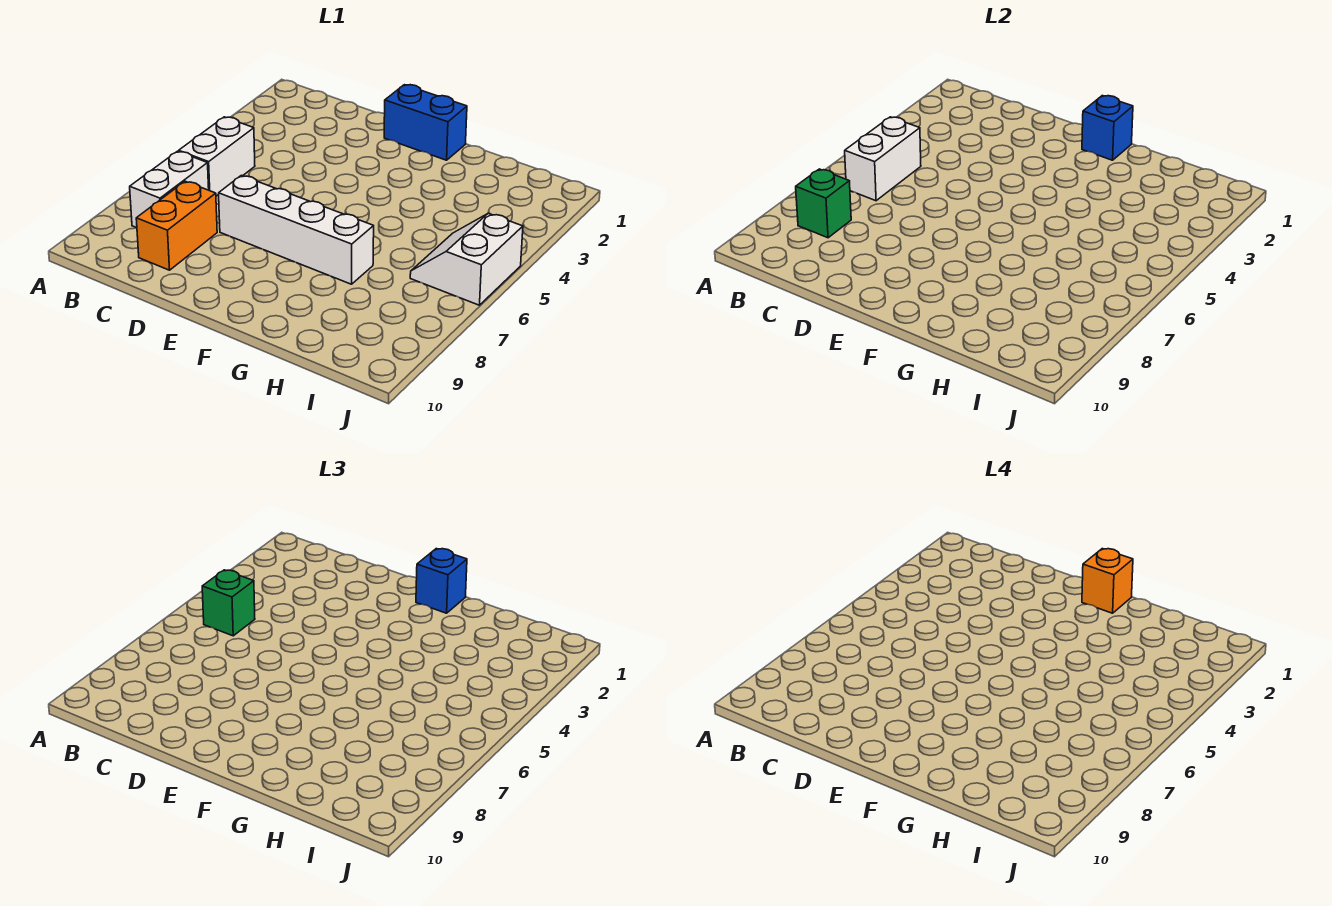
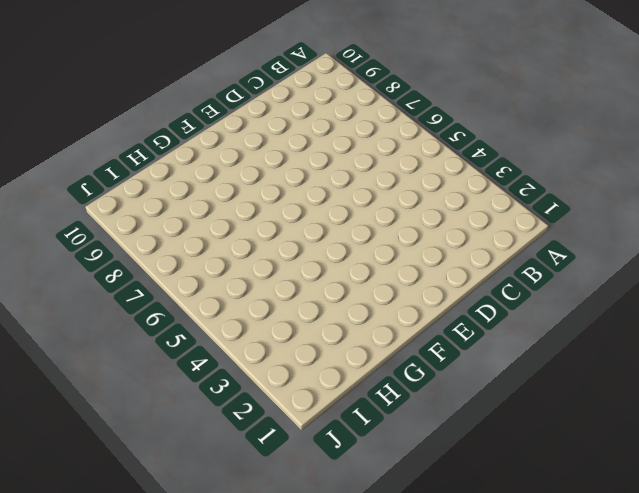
none -> white brick B5:B6 level 1
none -> white brick B7:B8 level 1
none -> orange brick C8:C9 level 1

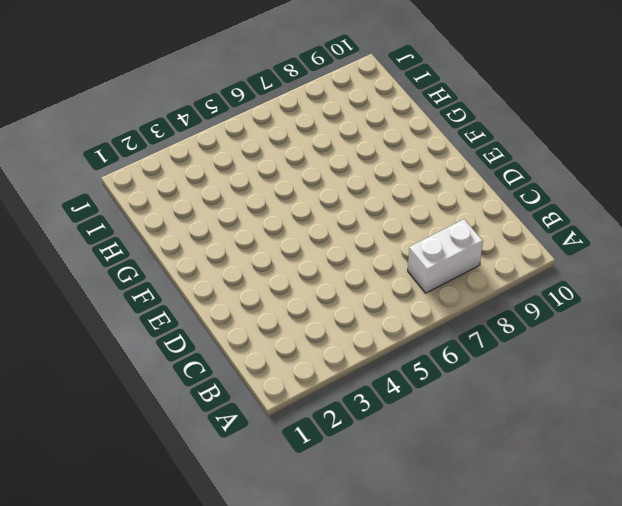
none -> white brick B5:B6 level 1
none -> orange brick C8:C9 level 1
none -> white brick D7:G7 level 1

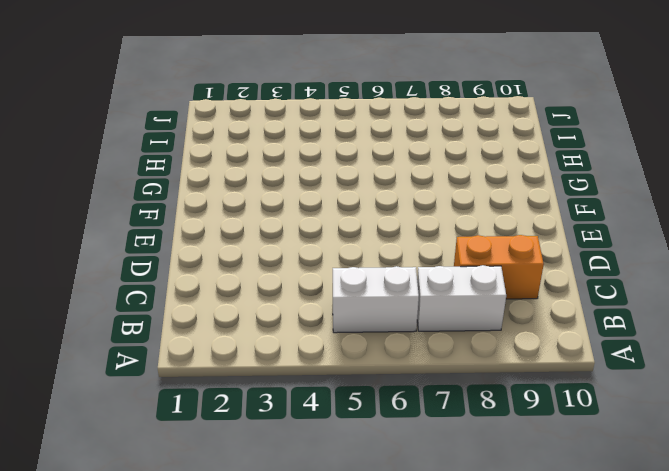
none -> white brick D7:G7 level 1
none -> blue brick E1:F1 level 1
none -> white slope I5:J6 level 1 top J

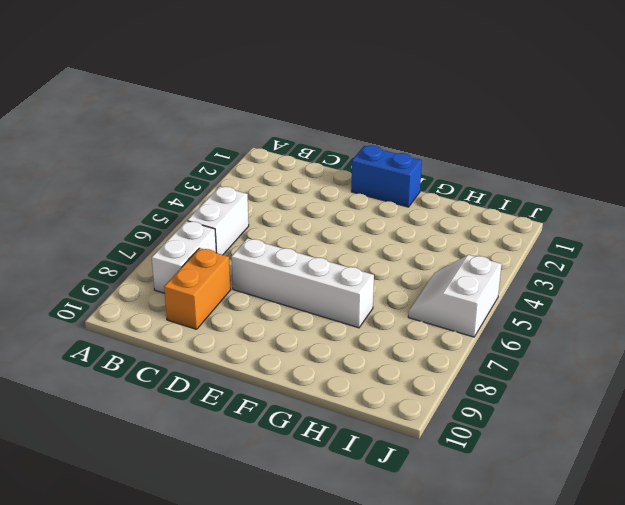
none -> white brick B5:B6 level 2
none -> green brick B8 level 2
none -> blue brick F1 level 2

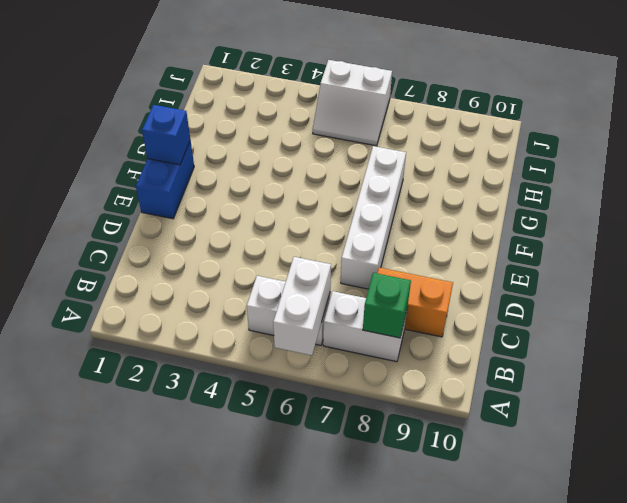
white brick A6:B6 level 2 -> white brick B5:B6 level 2
none -> green brick B5 level 3
none -> blue brick F1 level 3
none -> orange brick F1 level 4

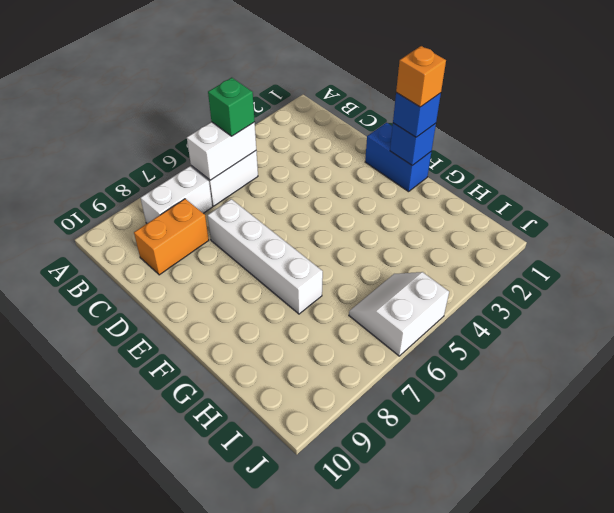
none -> green brick B8 level 2

